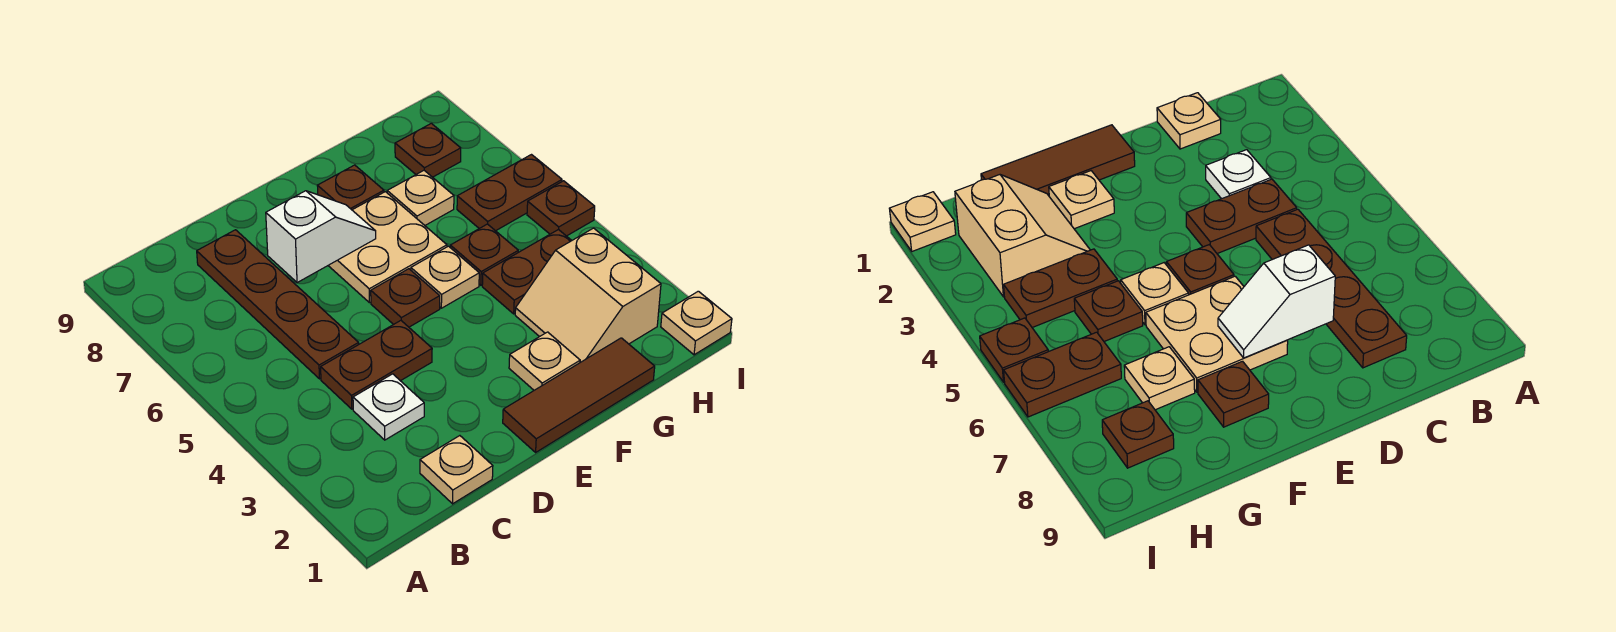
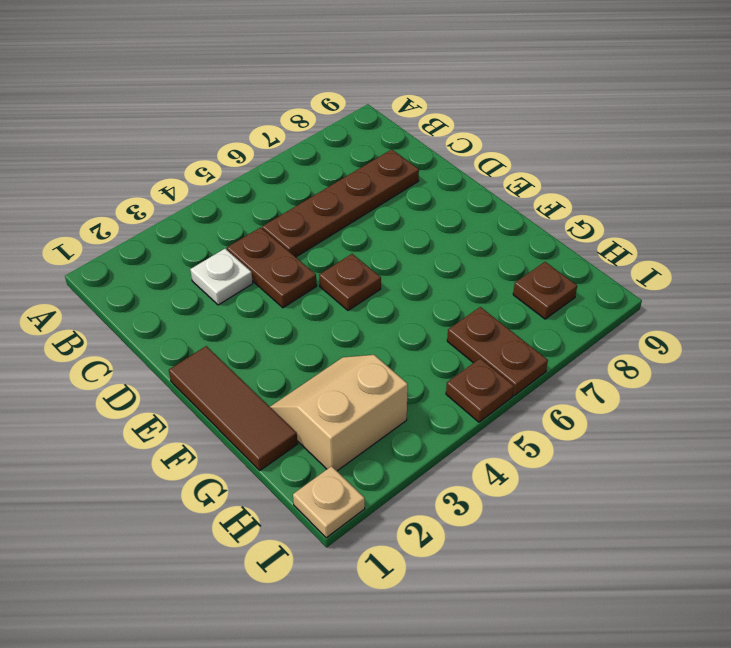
none -> tan plate C1 level 1
none -> tan plate E6:F7 level 1
none -> tan plate F2 level 1

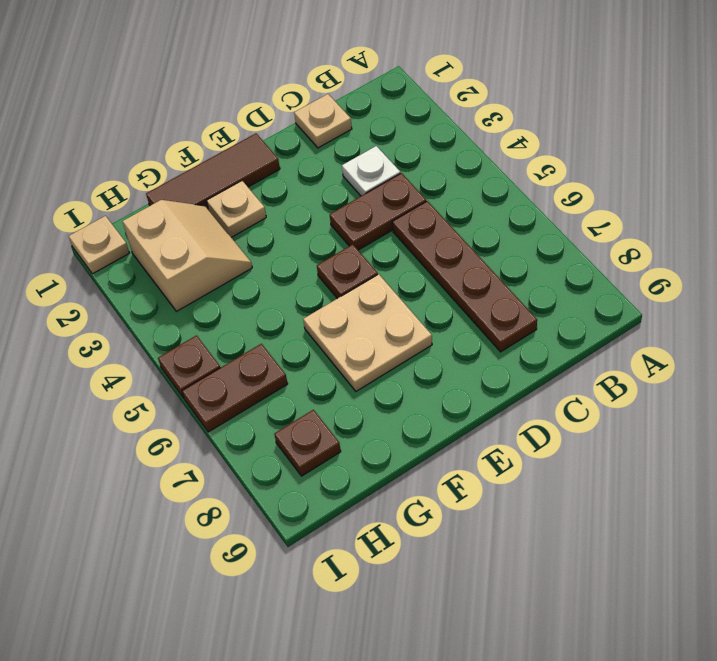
none -> tan plate F5 level 1
none -> brown plate F8 level 1
none -> brown plate G4:H4 level 1

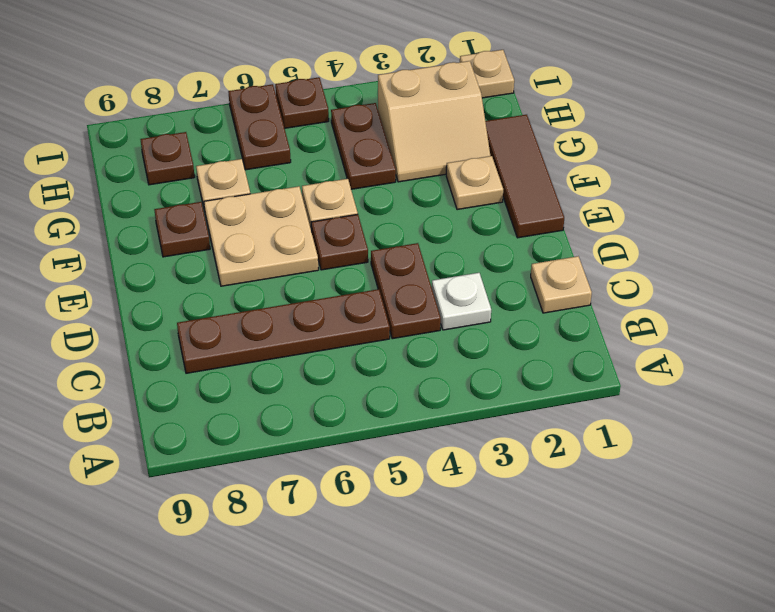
none -> brown plate G5 level 1
none -> white slope D7:E7 level 2 top D

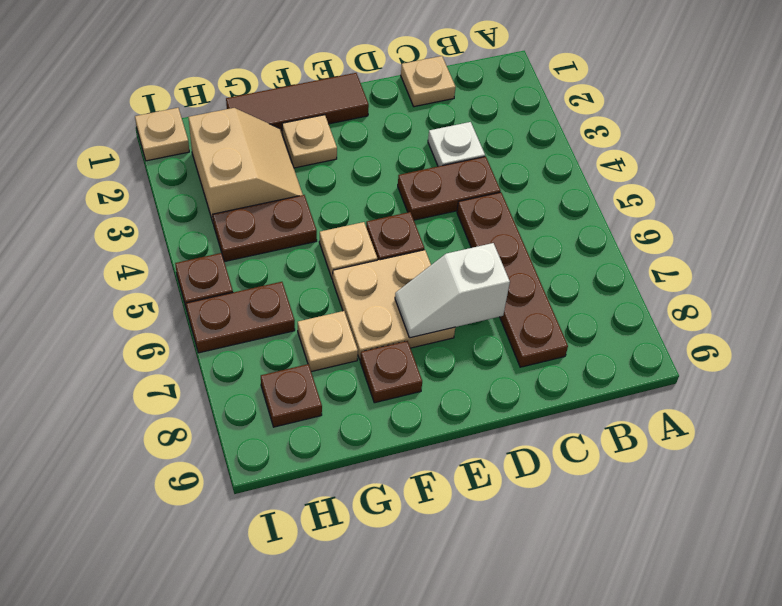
none -> brown plate G5 level 1

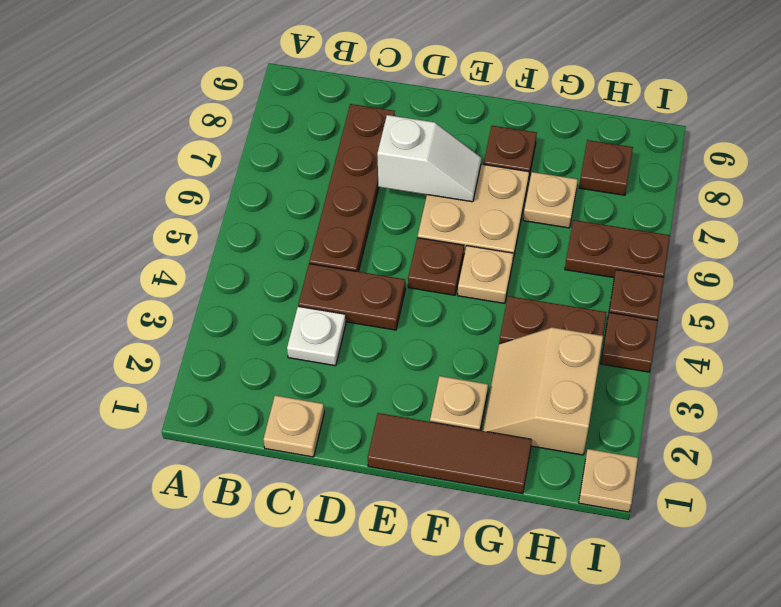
brown plate I4 level 1 -> brown plate G5 level 1

